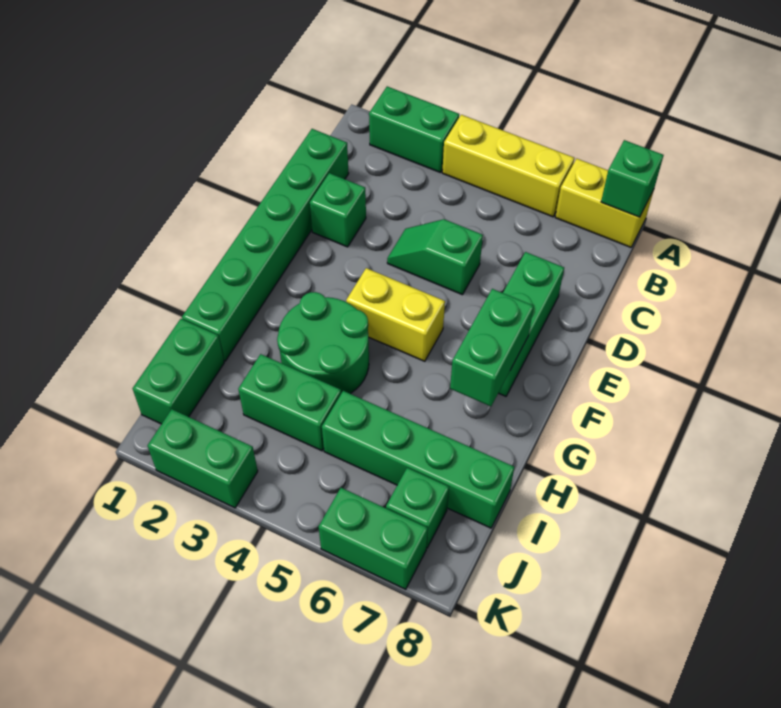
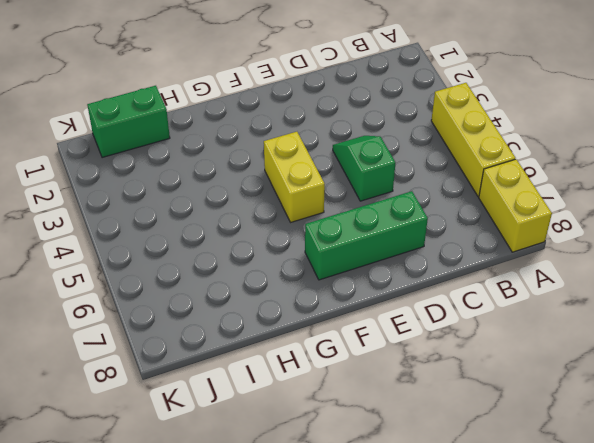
none -> green brick A2:A3 level 1
none -> green brick C1:H1 level 1
none -> green brick D2 level 1

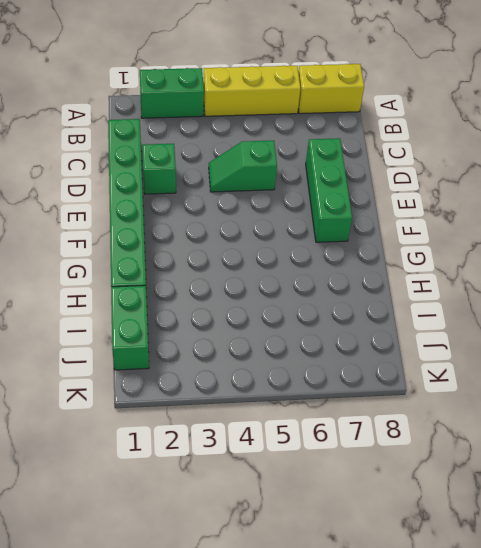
none -> yellow brick F4:F5 level 1
none -> green round brick G3:H4 level 1
none -> green brick I3:I4 level 1

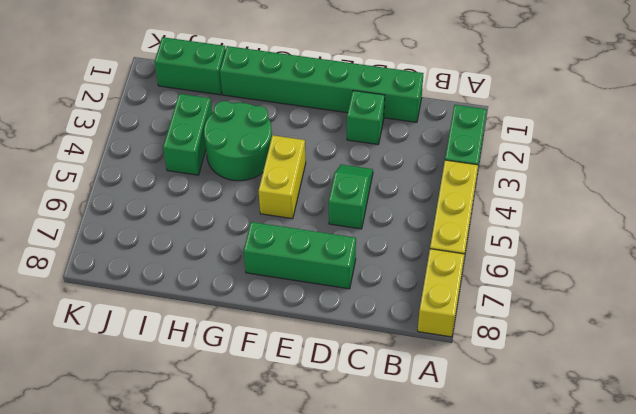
none -> green brick I5:I8 level 1
none -> green brick J7 level 1
none -> green brick K2:K3 level 1

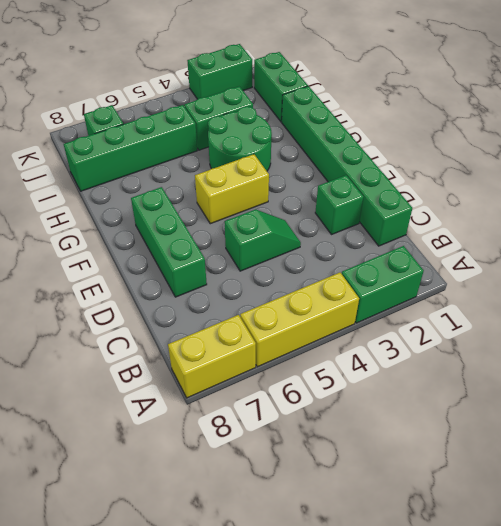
none -> green brick K6:K7 level 1
none -> green brick A8 level 2
none -> green brick F7:G7 level 2

